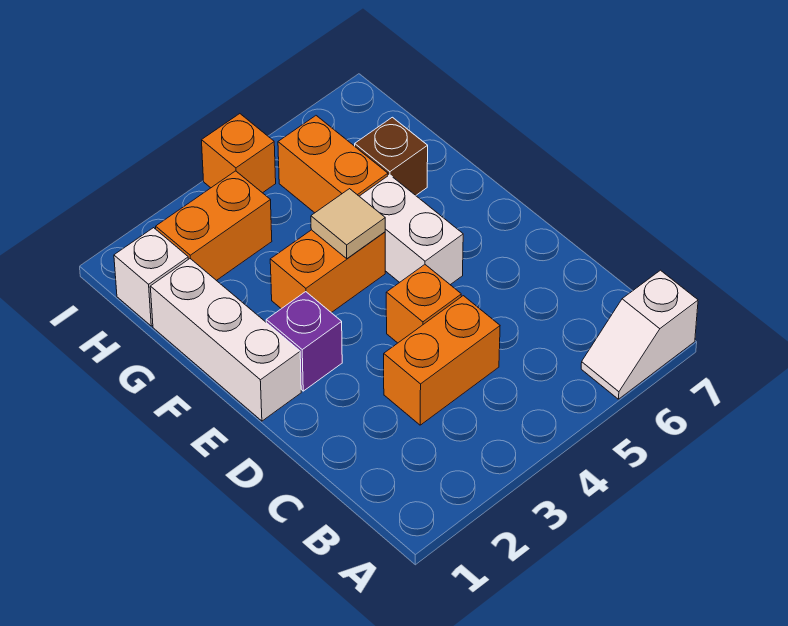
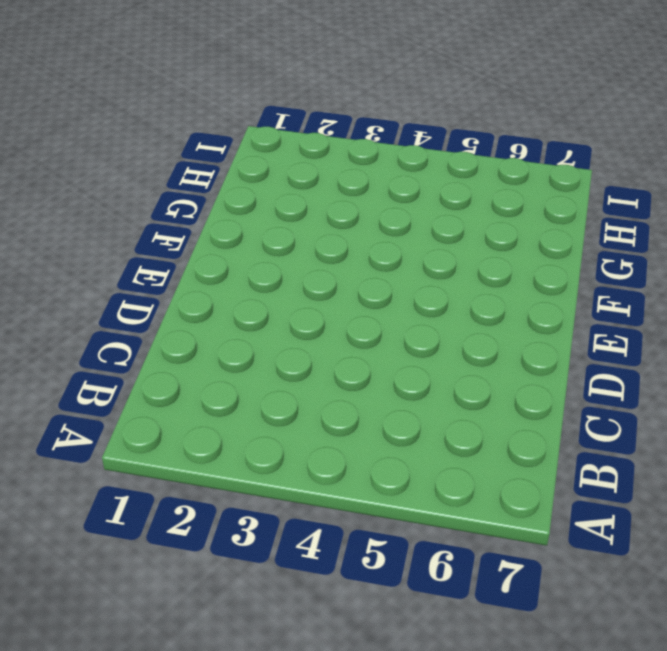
none -> white slope A6:A7 level 1 top 7
none -> orange brick C3:C4 level 1
none -> orange brick D4 level 1

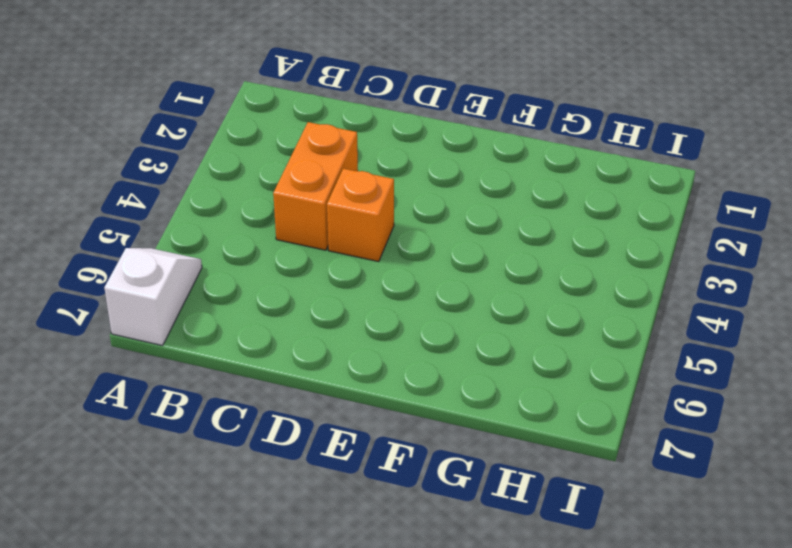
none -> white brick E1:G1 level 1
none -> purple brick E2 level 1
none -> white brick E5:F5 level 1

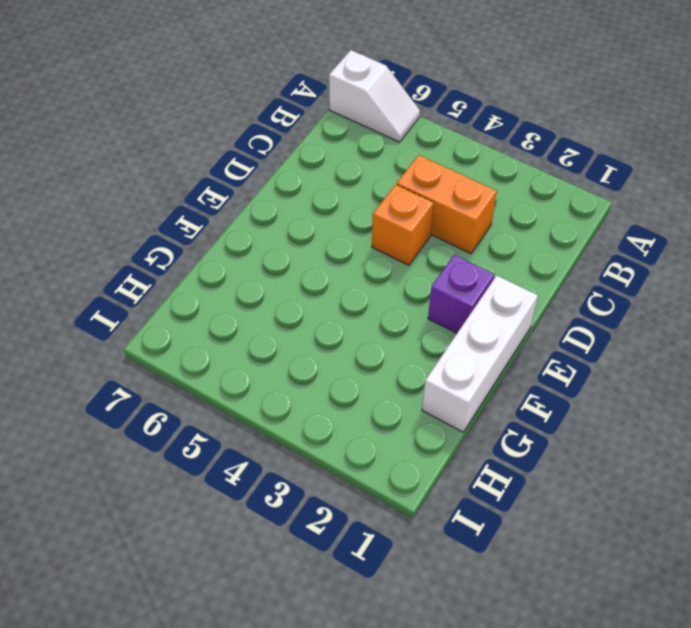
none -> white brick E5:F5 level 1
none -> orange brick F3:F4 level 1
none -> orange brick G5:H5 level 1

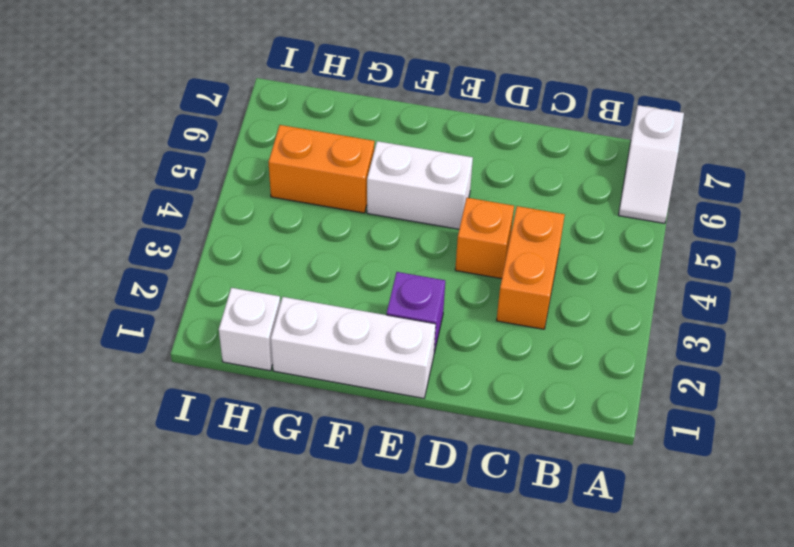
none -> orange brick F3:F4 level 1
none -> brown brick G6 level 1
none -> orange brick H2:H3 level 1

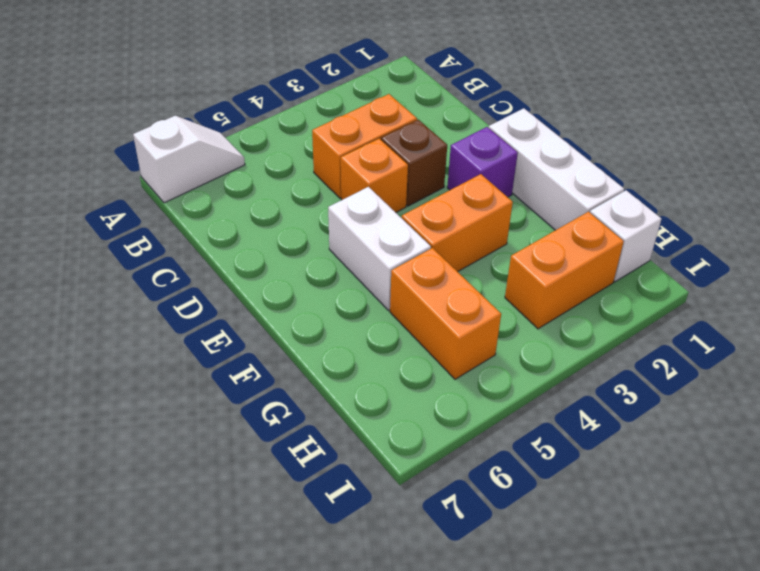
brown brick D3 level 1 -> brown brick G6 level 1
none -> orange brick I4 level 1
none -> tan tile F4 level 2

